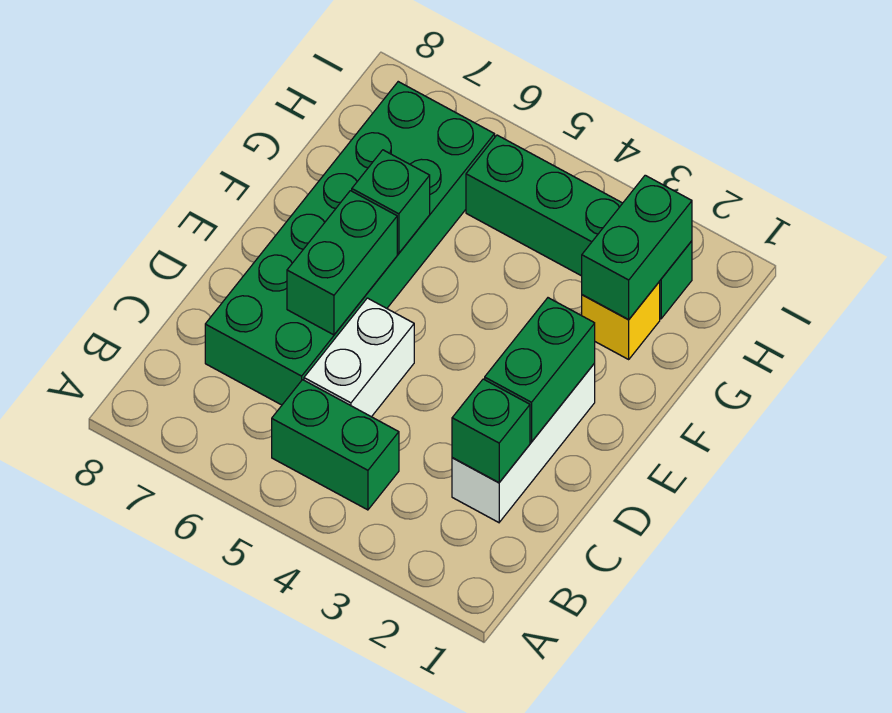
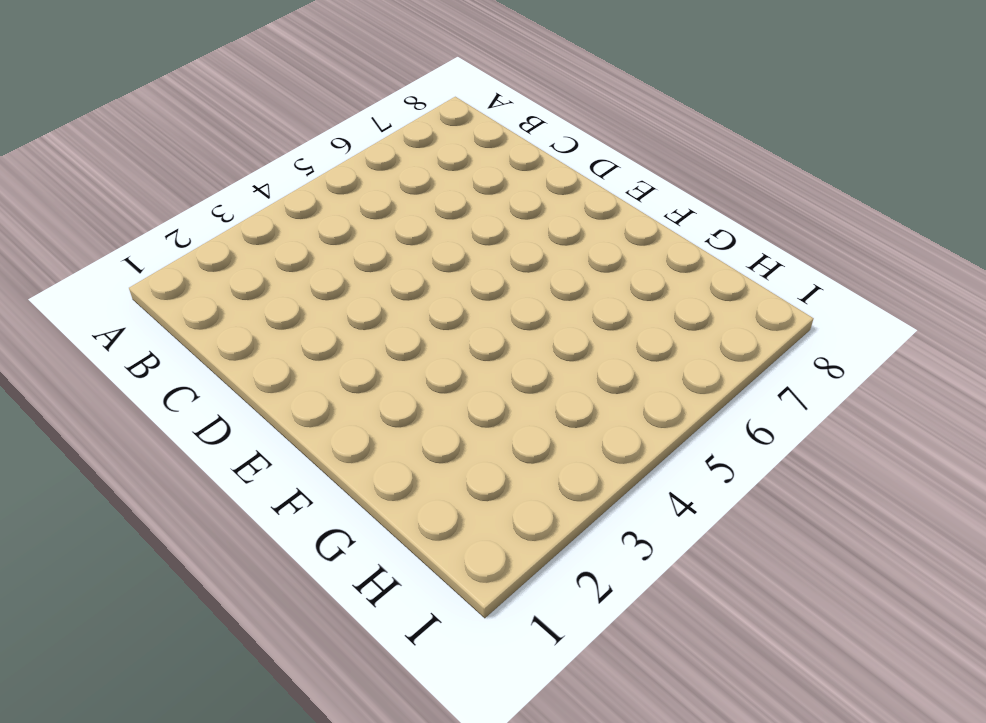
none -> green brick B4:B5 level 1
none -> white brick C2:E2 level 1

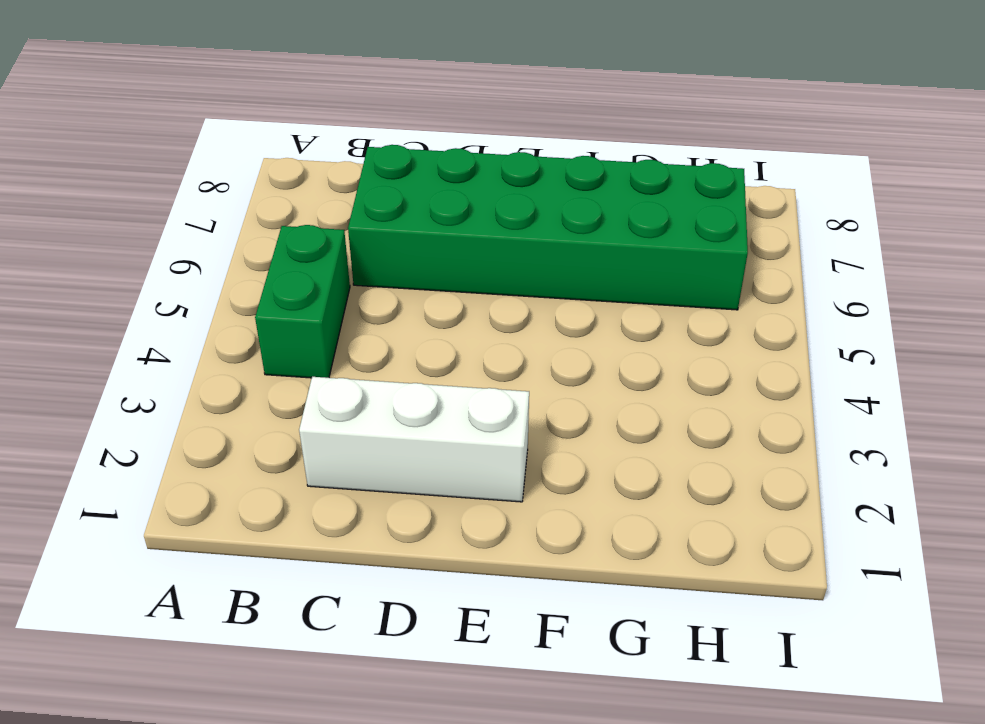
none -> white brick C5:D5 level 1
none -> yellow brick G2 level 1

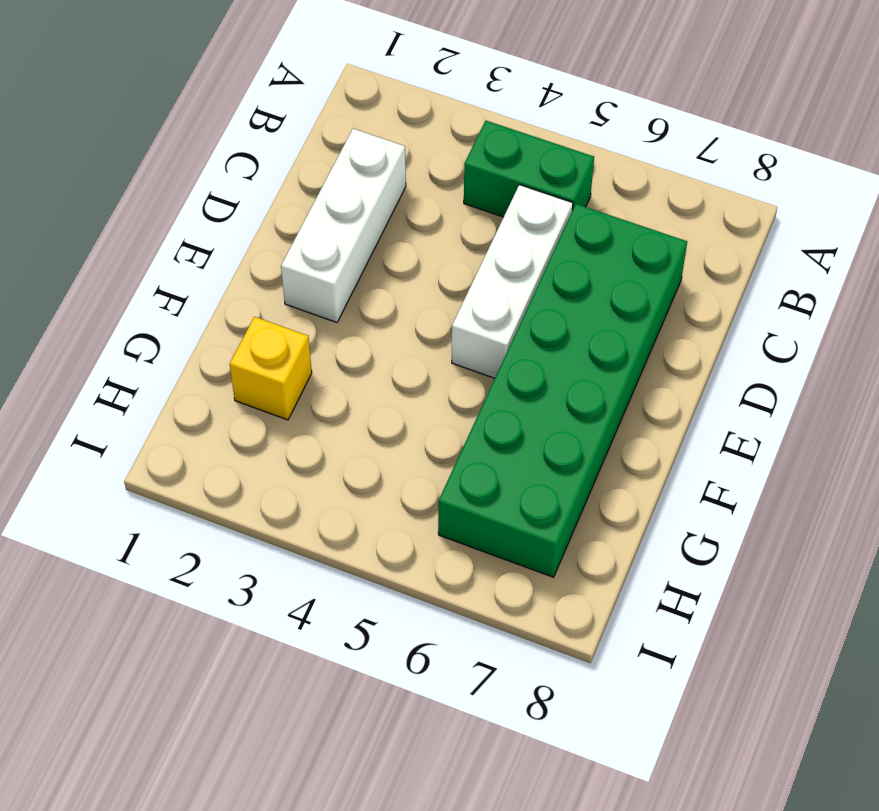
white brick C5:E5 level 1 -> white brick C5:D5 level 1
none -> green brick H2:H5 level 1
none -> green brick C2 level 2

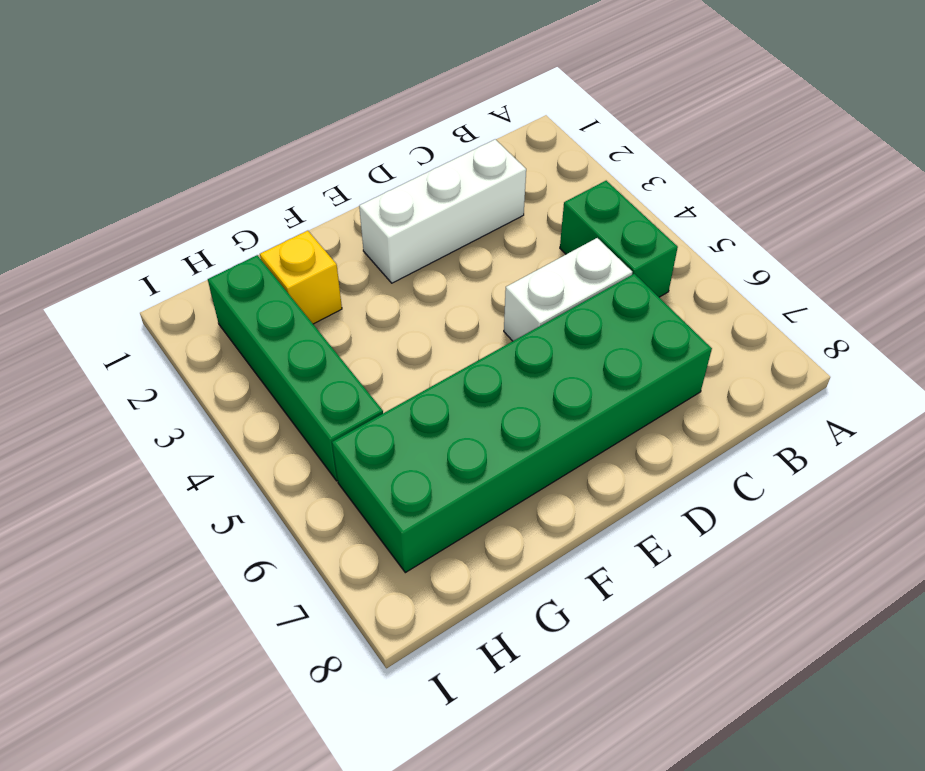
none -> green brick C2 level 2
none -> green brick D2:E2 level 2

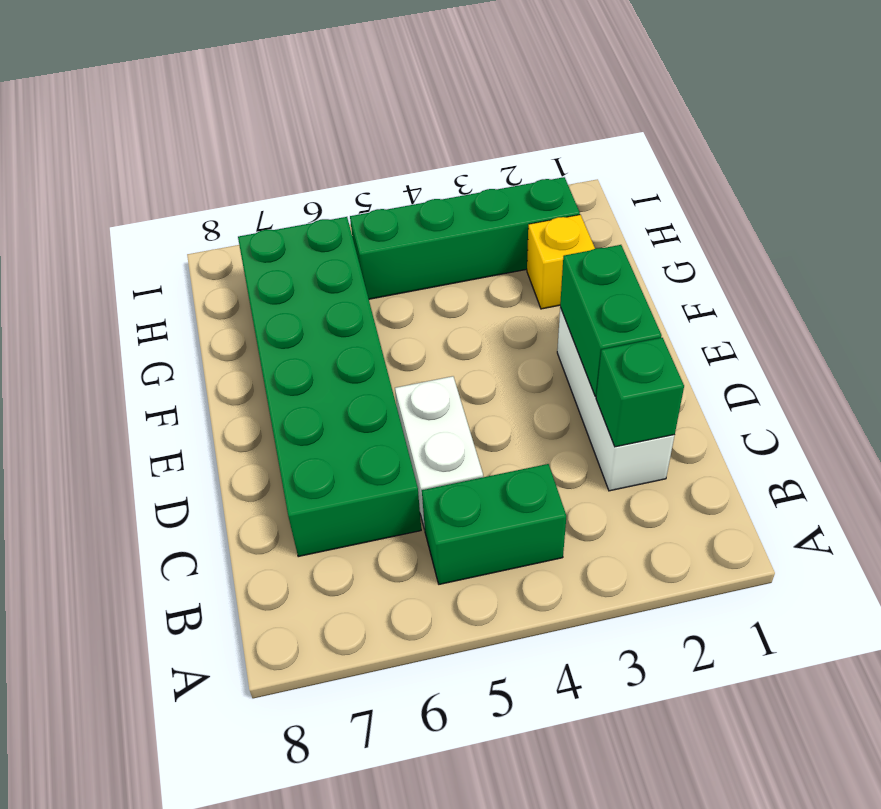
none -> green brick D6:E6 level 2
none -> green brick F6 level 2

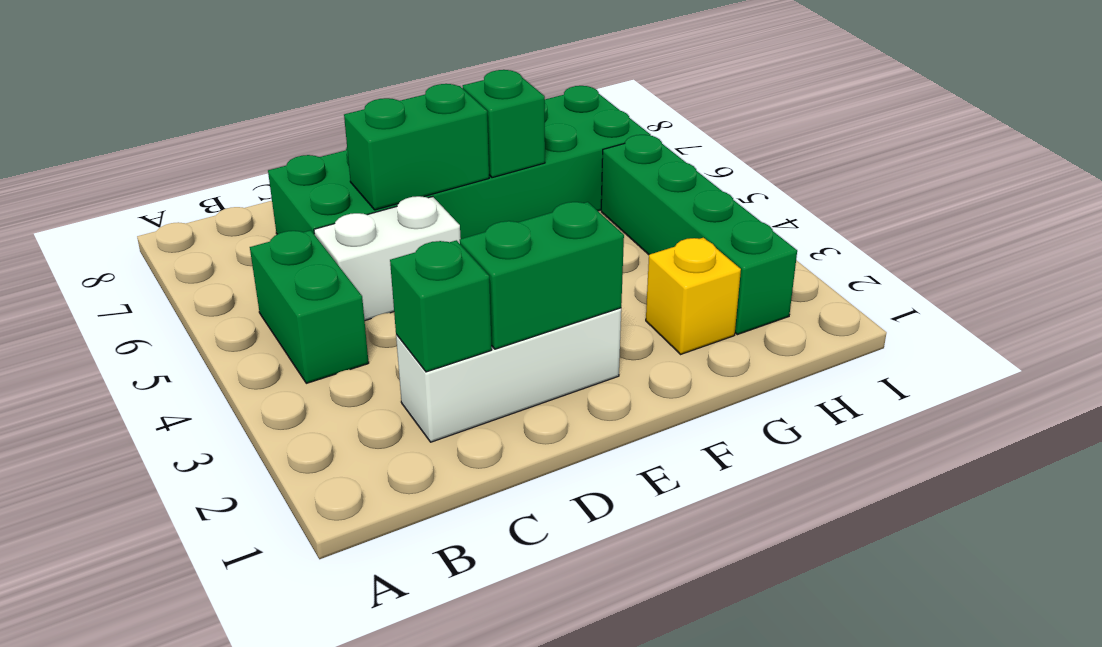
none -> green brick G2:H2 level 2

